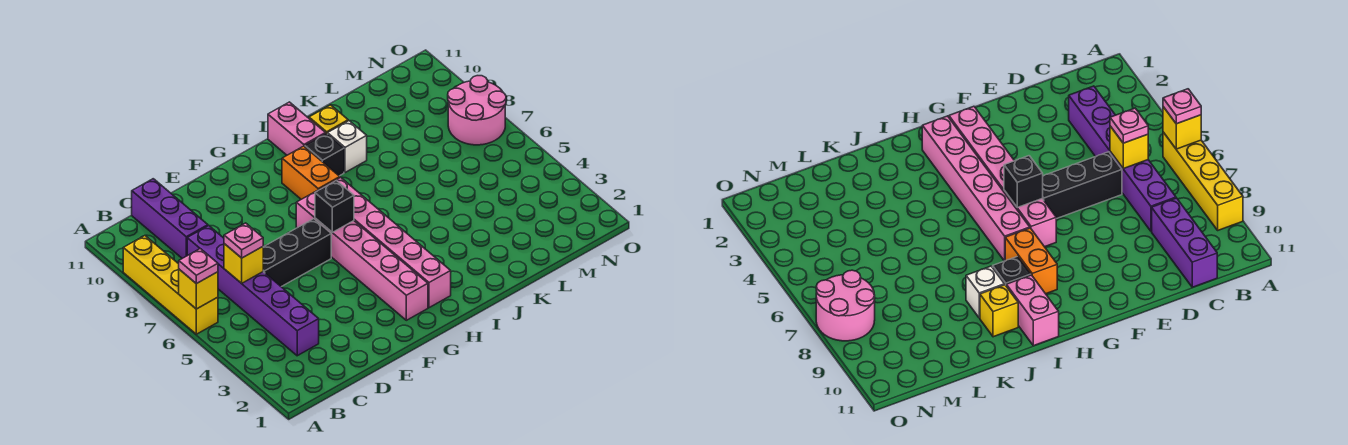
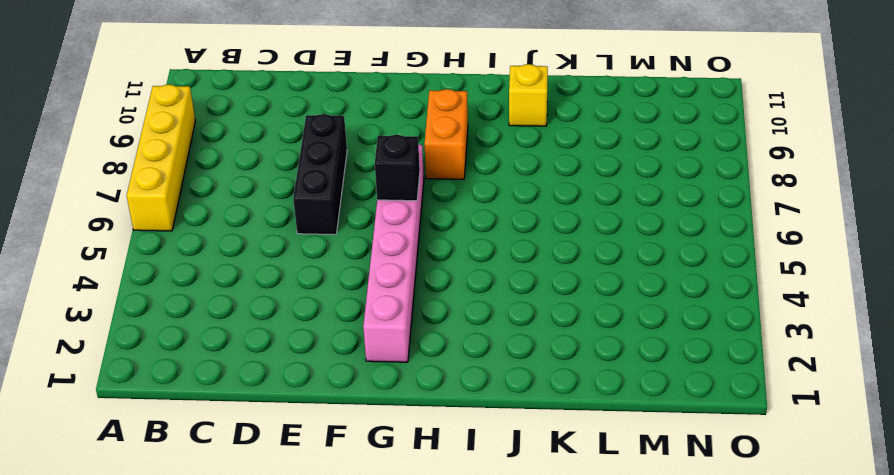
black brick E6:E8 level 1 -> black brick D6:F6 level 1
none -> purple brick C3:C8 level 1
none -> purple brick C9:C11 level 1
none -> pink brick H2:H7 level 1

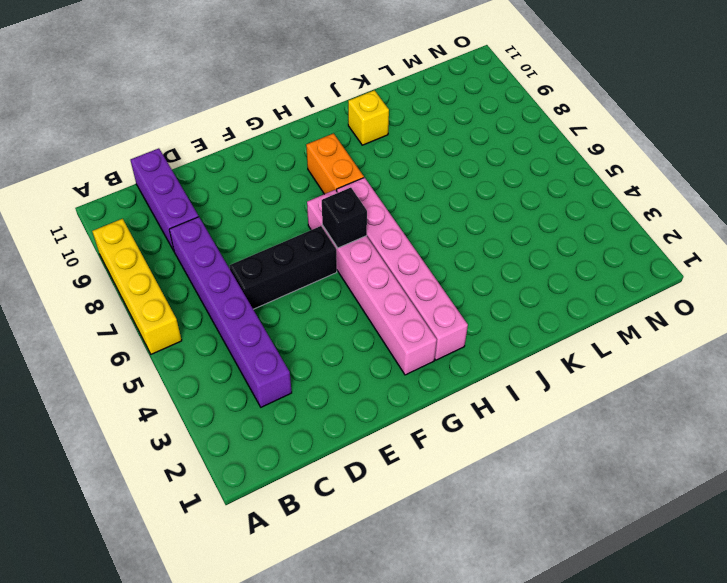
none -> black brick I9 level 1
none -> pink brick I10:I11 level 1
none -> white brick J9 level 1

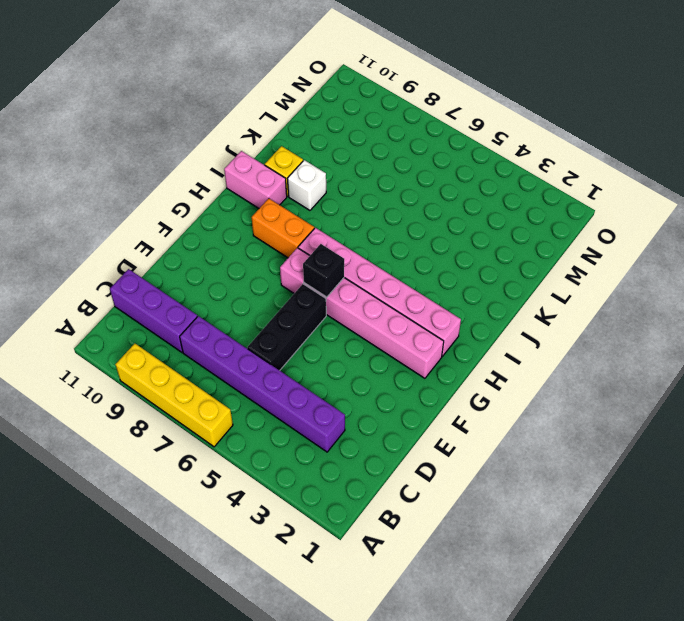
none -> black brick I9 level 1
none -> pink round brick N7:O8 level 1
none -> yellow brick A6 level 2

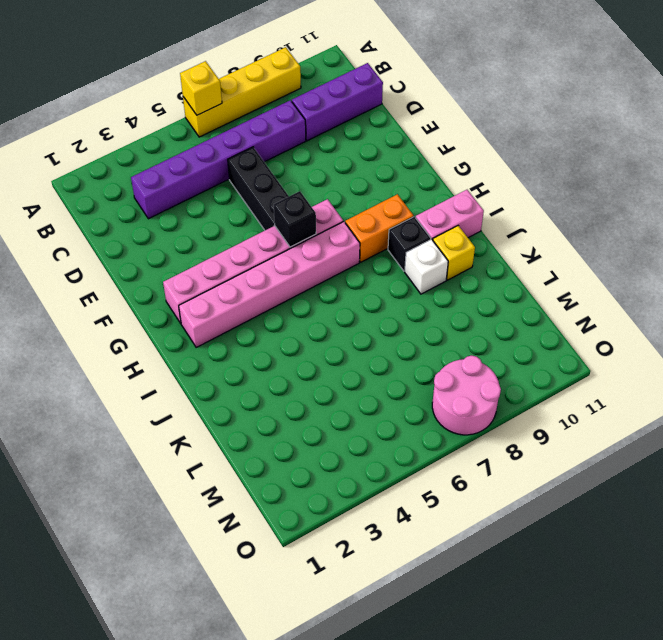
none -> yellow brick C6 level 2
none -> pink plate A6 level 3
none -> pink plate C6 level 3

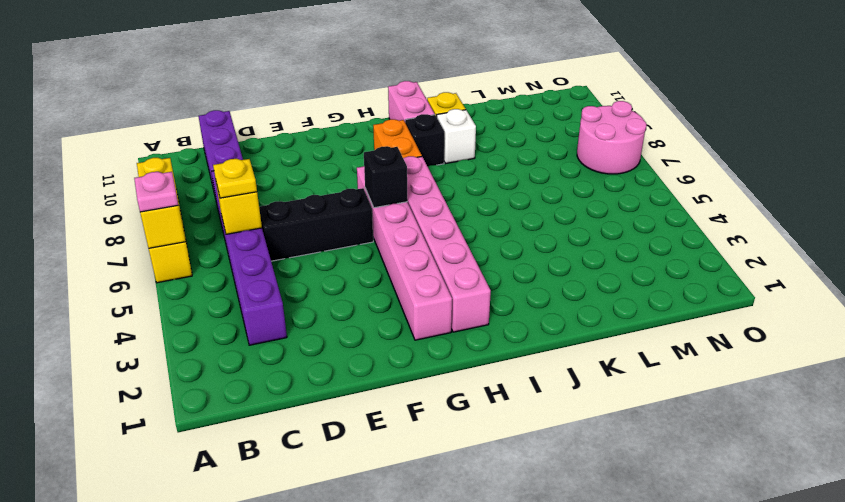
yellow plate C6 level 3 -> pink plate C6 level 3

